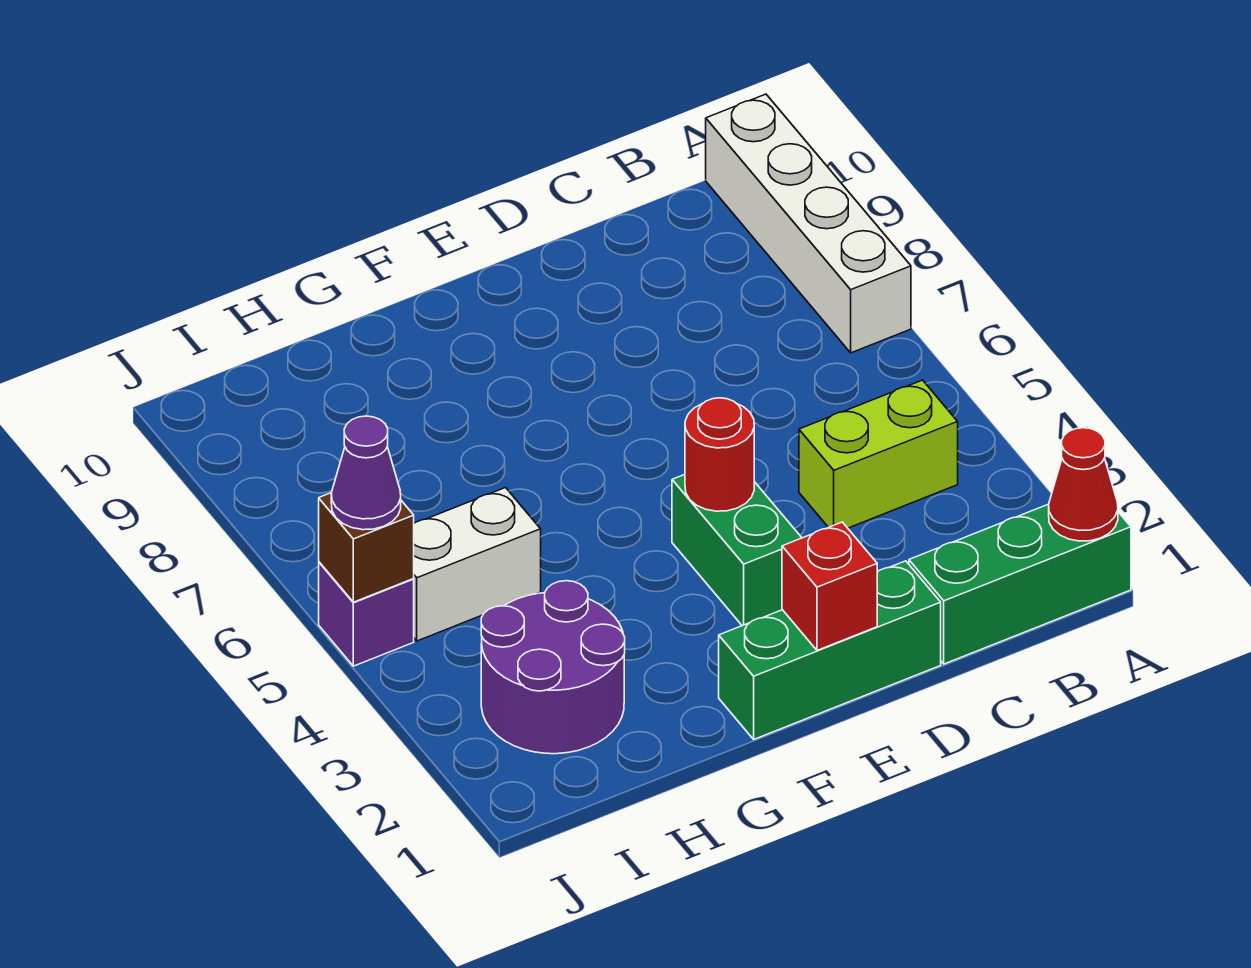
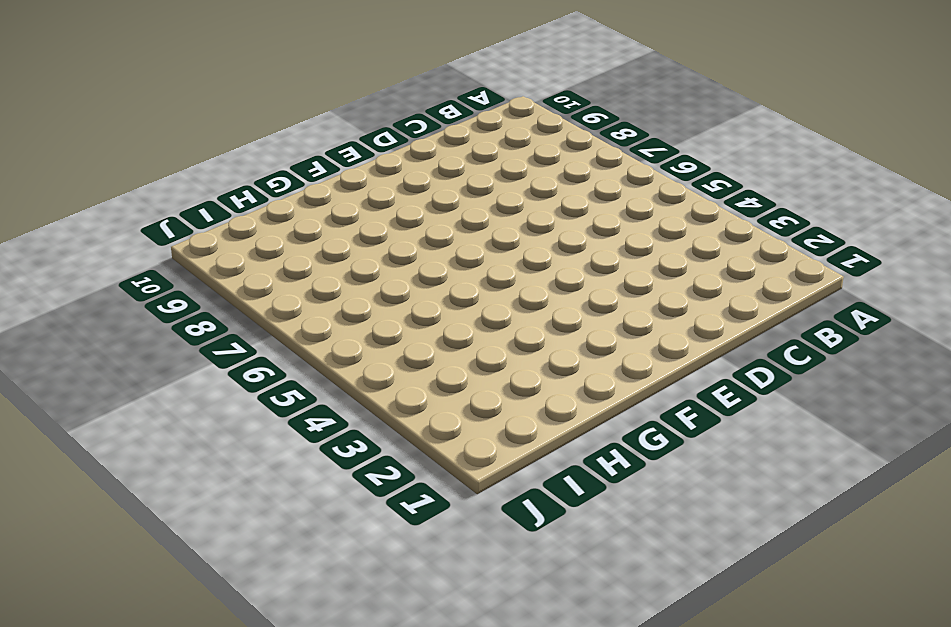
none -> green brick A1:C1 level 1
none -> white brick A7:A10 level 1
none -> lime brick B4:C4 level 1

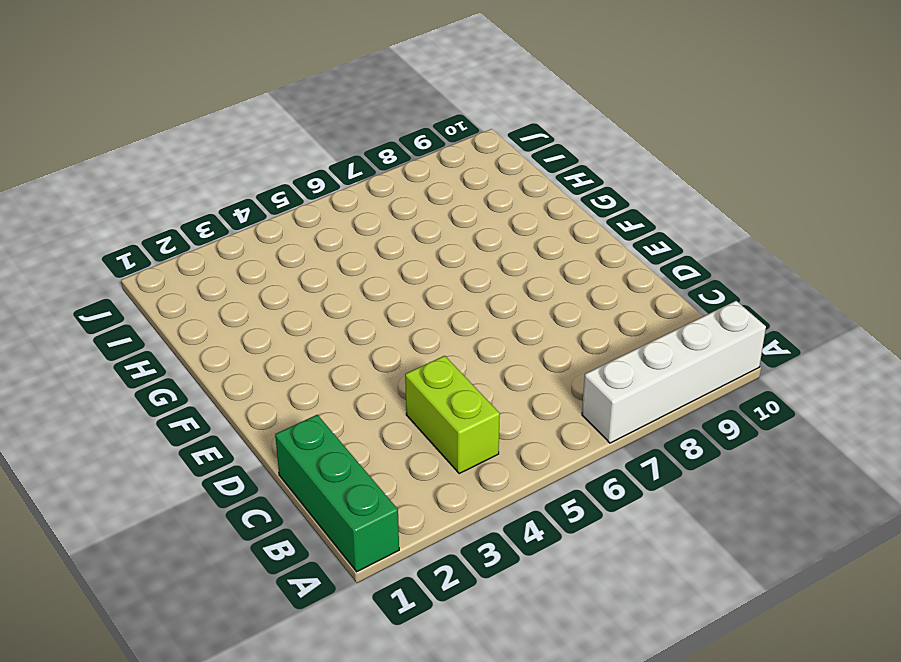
none -> green brick D1:F1 level 1
none -> green brick E3:E4 level 1
none -> purple round brick H2:I3 level 1

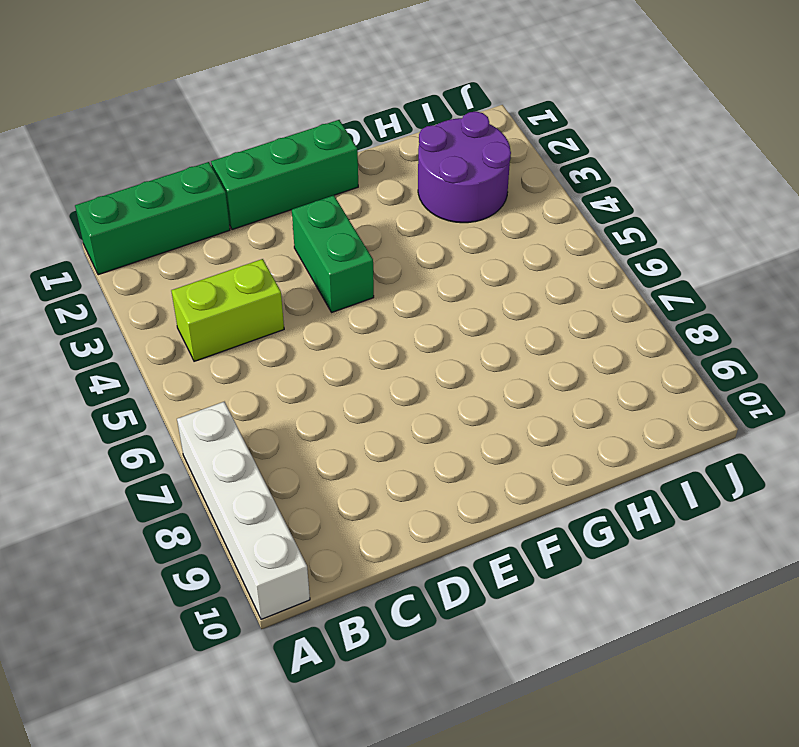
none -> white brick H5:I5 level 1
none -> purple brick J5 level 1
none -> red cone A1 level 2

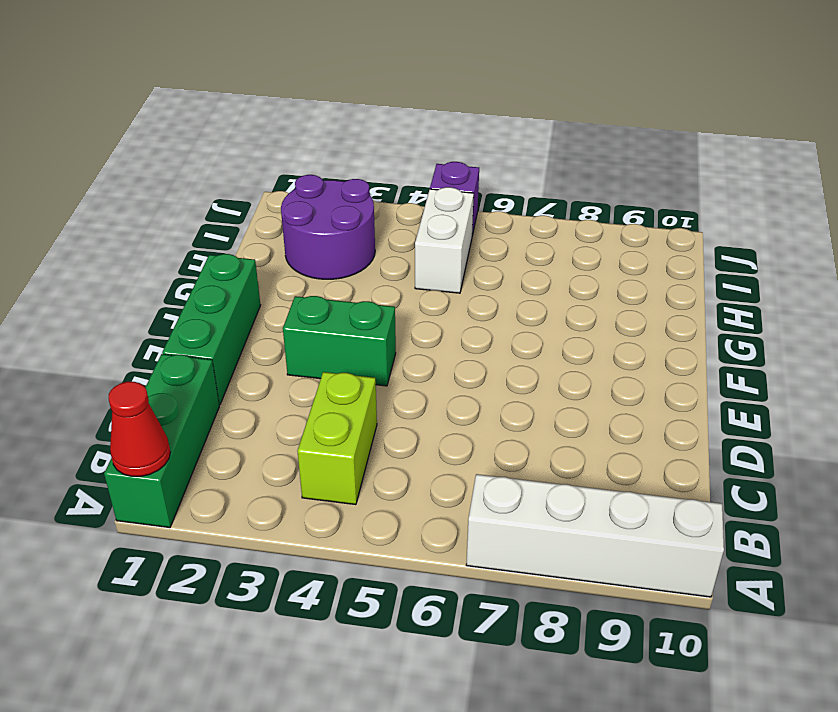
none -> red brick E1 level 2
none -> red round brick E4 level 2
none -> brown brick J5 level 2

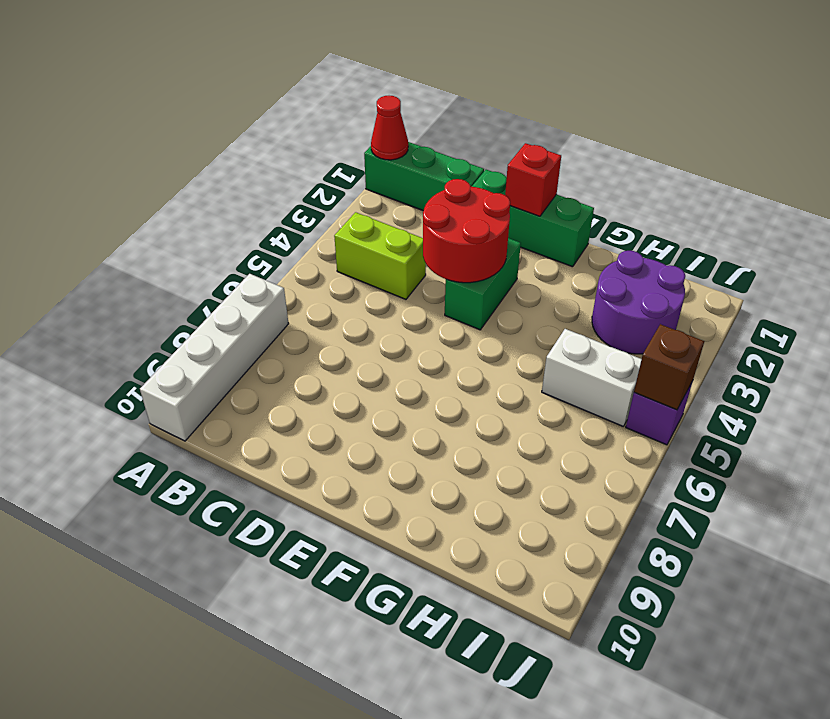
red round brick D3:E4 level 2 -> red round brick E4 level 2
none -> purple cone J5 level 3

